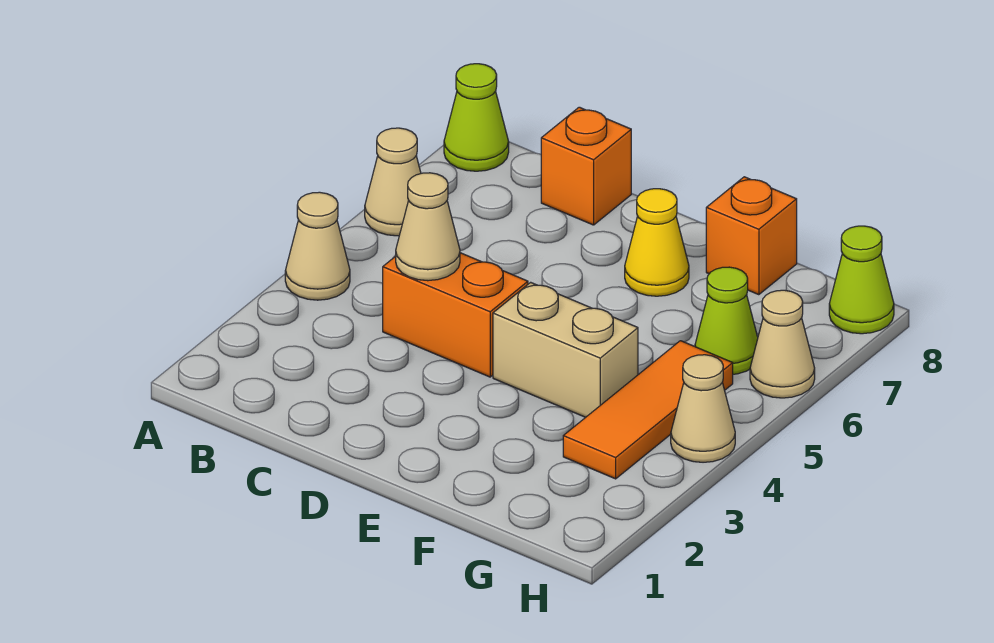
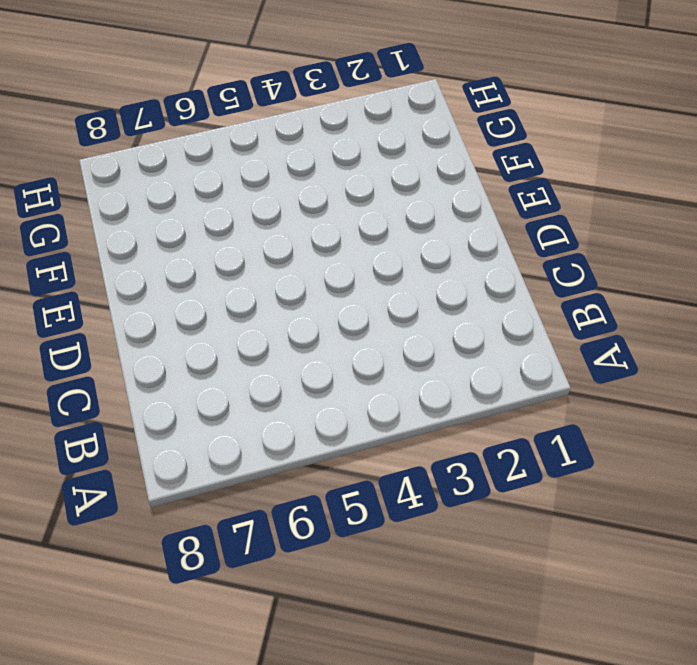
none -> tan cone A4 level 1
none -> tan cone A6 level 1
none -> lime cone A8 level 1

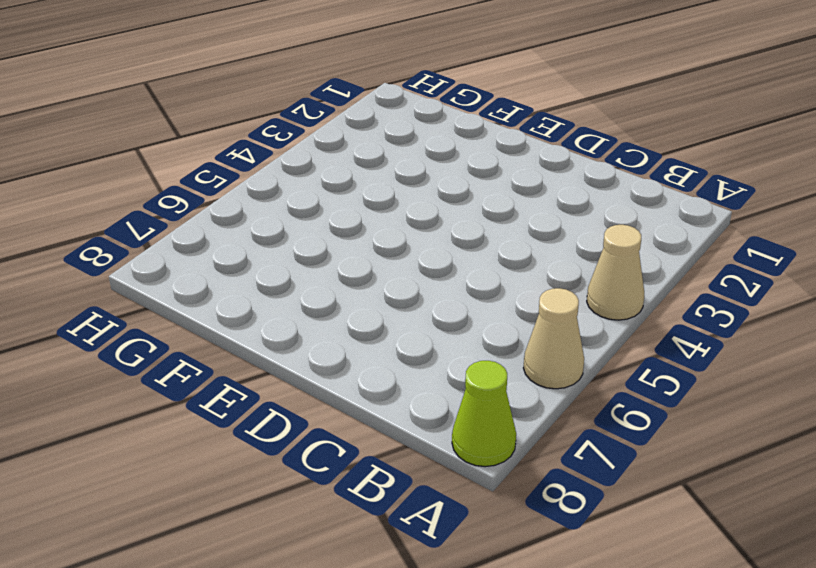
none -> orange brick C4:D4 level 1
none -> orange brick C8 level 1
none -> tan brick E4:F4 level 1

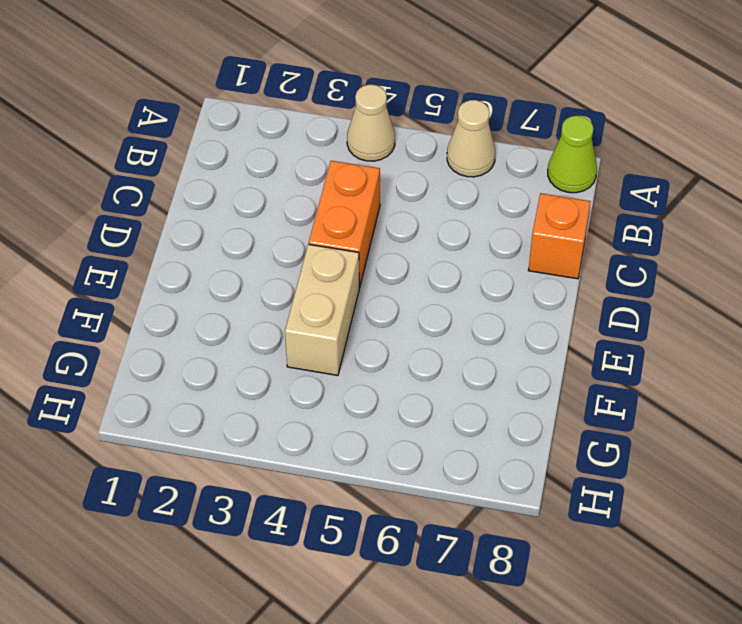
none -> yellow cone E7 level 1
none -> orange brick F8 level 1
none -> orange tile G3:G5 level 1

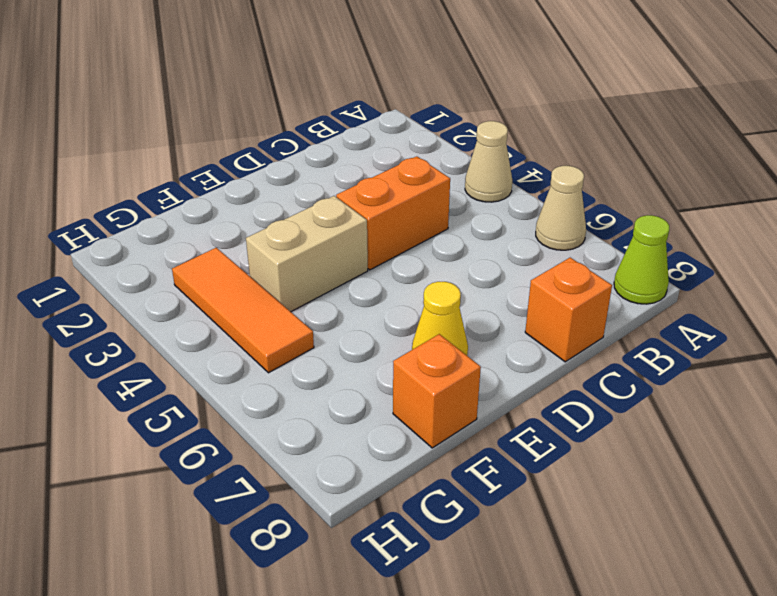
none -> lime cone G6 level 1
none -> tan cone H4 level 1
none -> tan cone H6 level 1

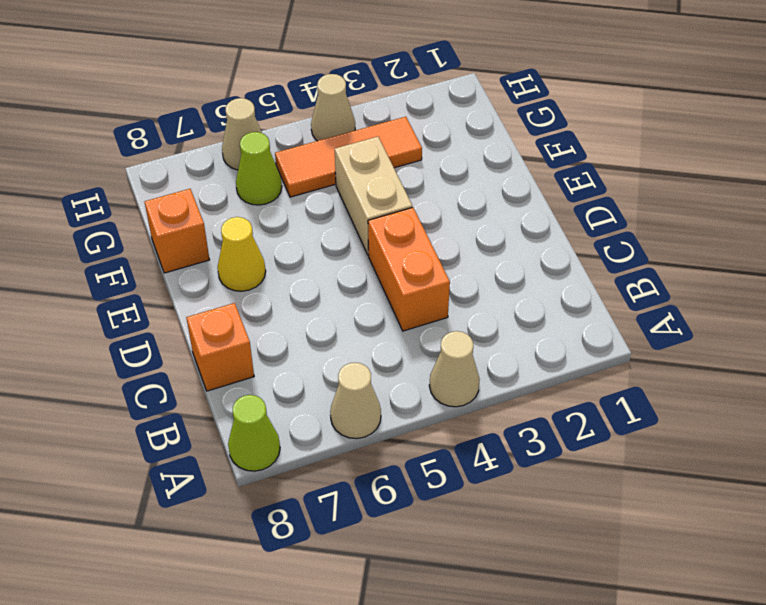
none -> lime cone H8 level 1
none -> tan cone C4 level 2

